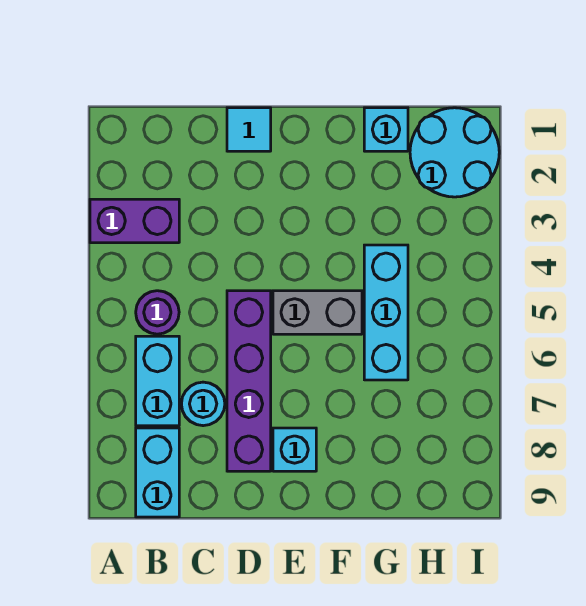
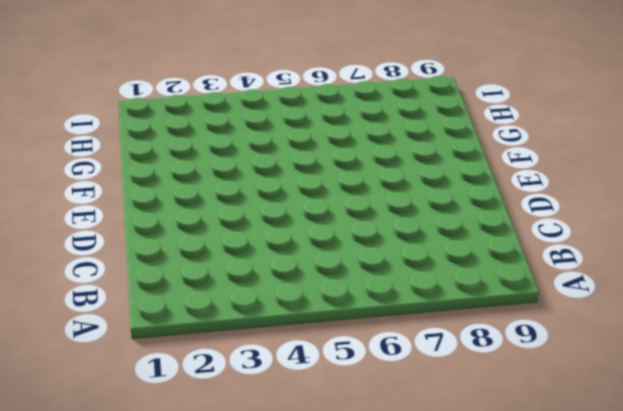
none -> purple brick A3:B3 level 1
none -> purple round brick B5 level 1
none -> cyan brick B6:B7 level 1

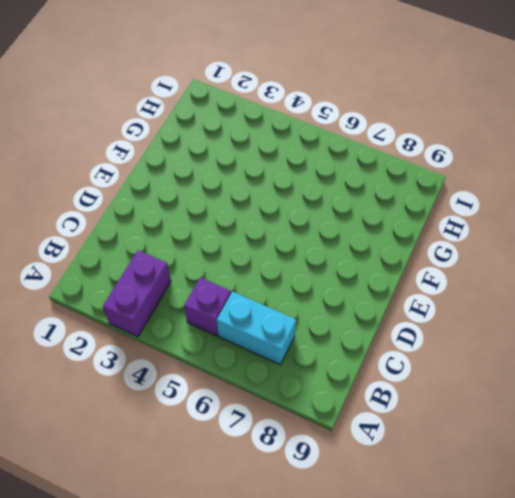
purple brick B5 level 1 -> purple round brick B5 level 1
none -> cyan brick B8:B9 level 1
none -> cyan round brick C7 level 1
none -> cyan tile D1 level 1

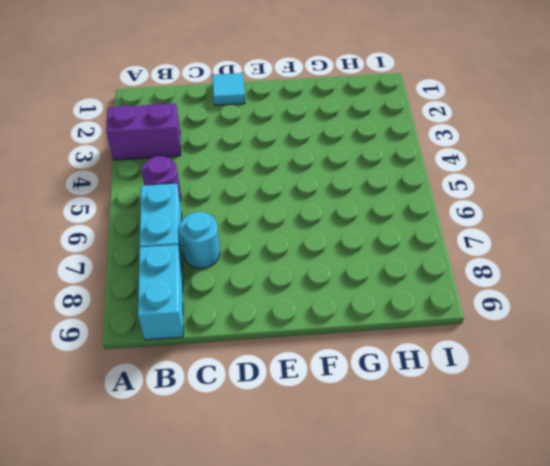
none -> purple brick D5:D8 level 1
none -> grey brick E5:F5 level 1
none -> cyan brick E8 level 1

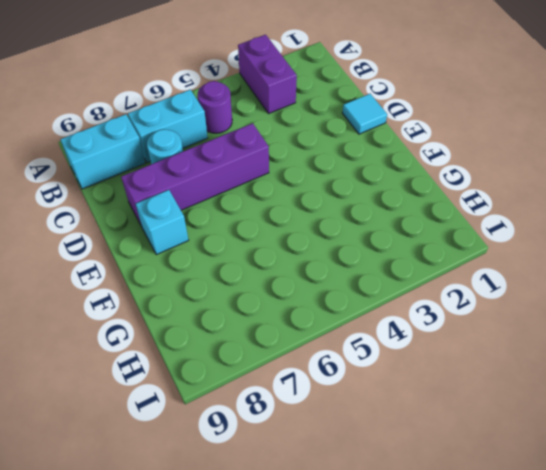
none -> grey brick E5:F5 level 1
none -> cyan brick G1 level 1
none -> cyan brick G4:G6 level 1

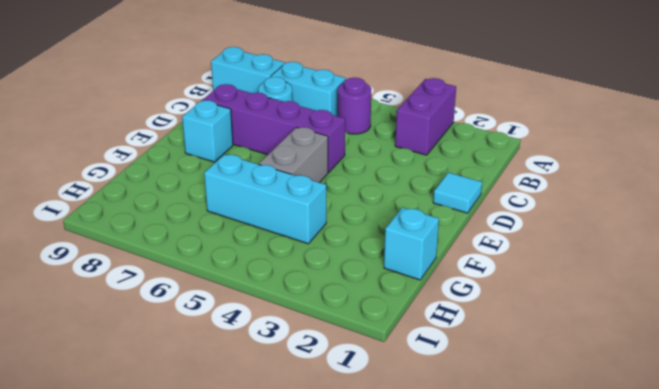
none -> cyan round brick H1:I2 level 1

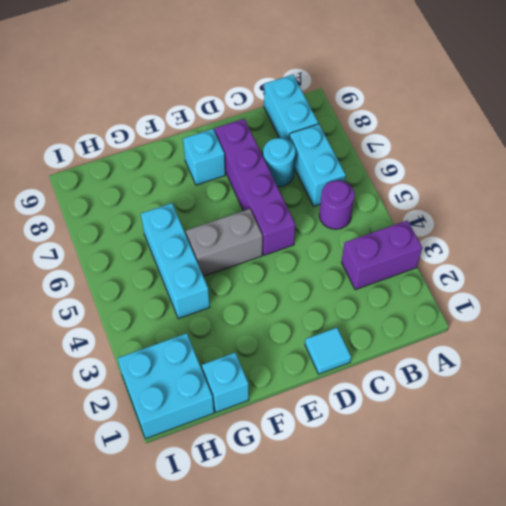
cyan brick H1:I2 level 1 -> cyan round brick H1:I2 level 1

